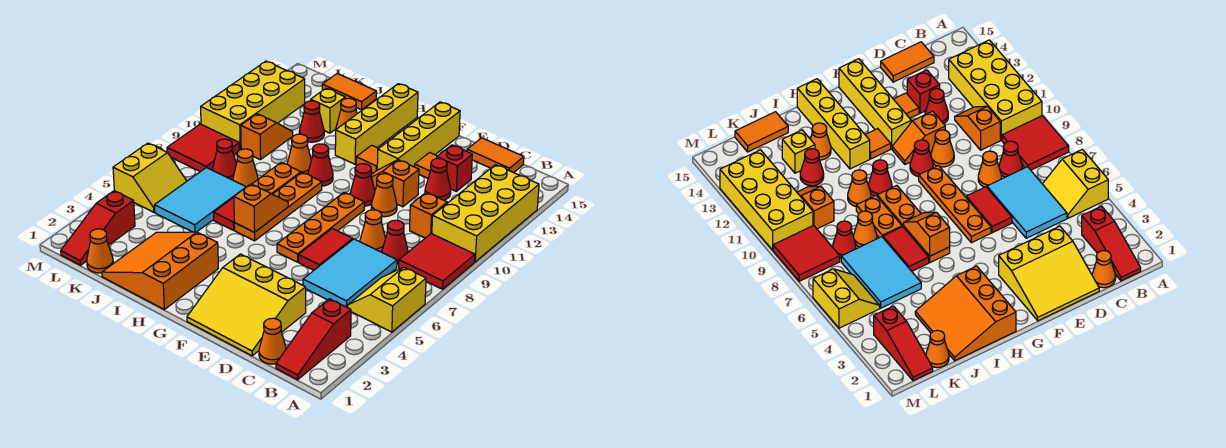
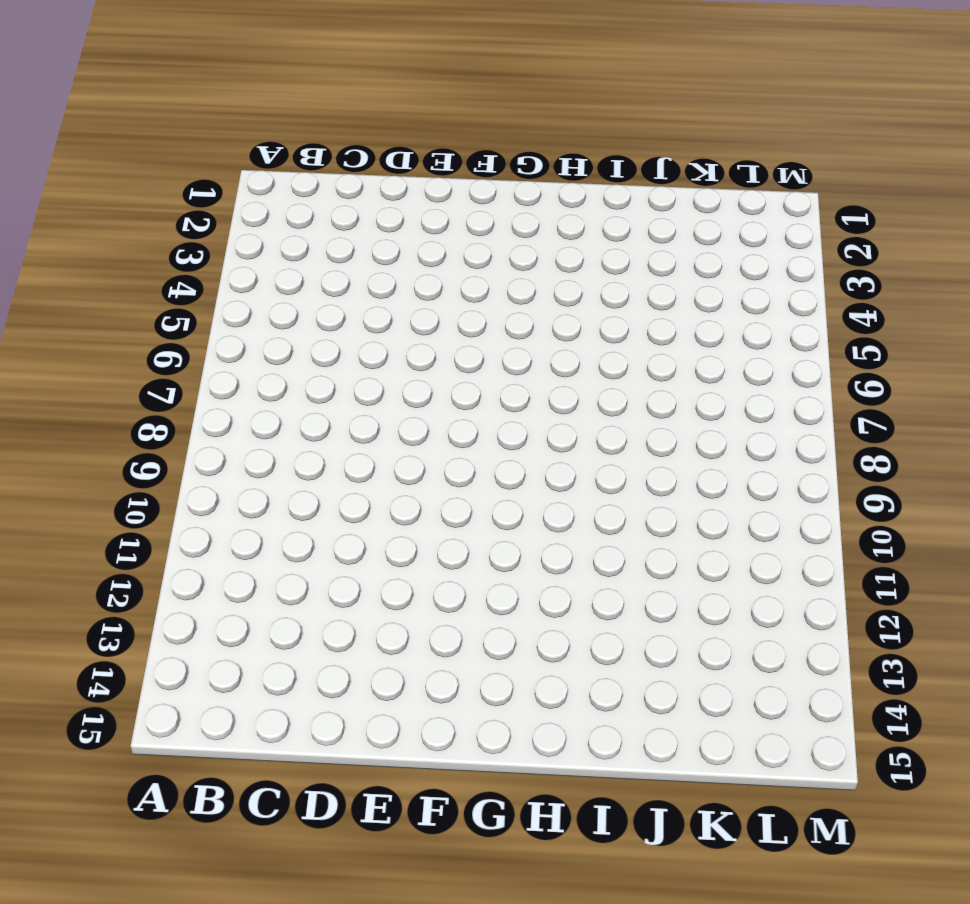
none -> yellow slope A5:B6 level 1 top A
none -> red tile A8:B9 level 1
none -> yellow brick A10:B13 level 1
none -> red slope B1:B3 level 1 top 3

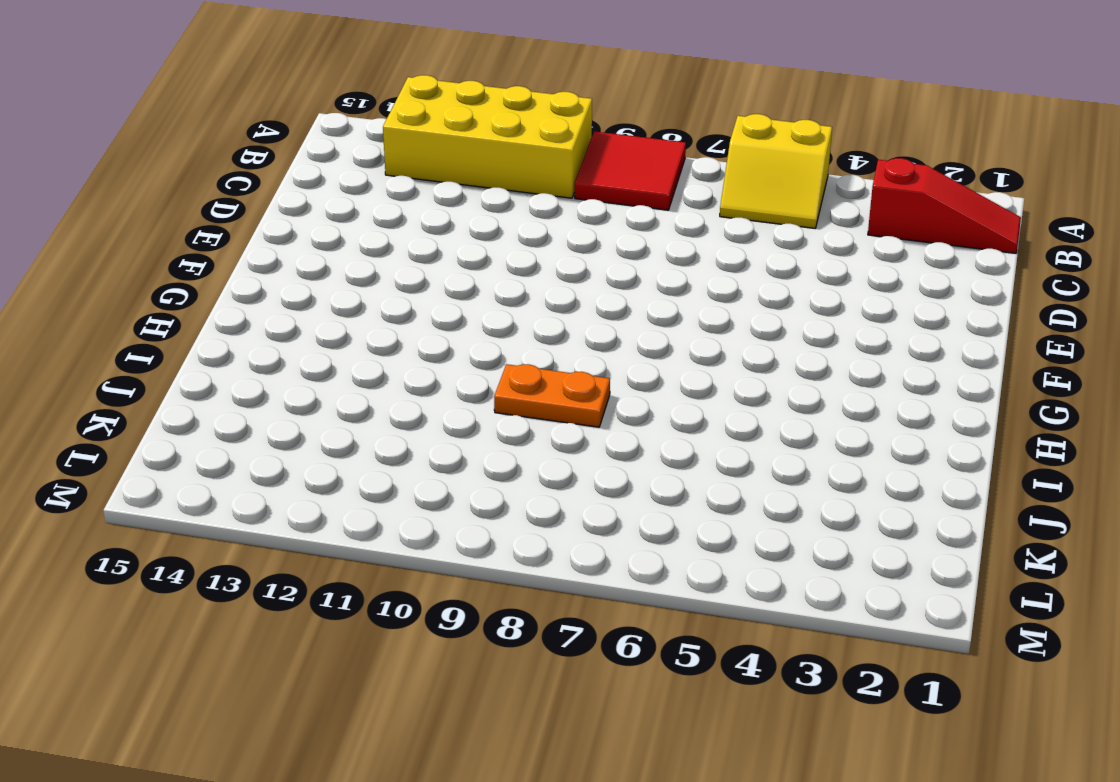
none -> orange cone C1 level 1
none -> cyan tile C5:D7 level 1
none -> red cone C8 level 1
none -> orange slope C10:C11 level 1 top 10

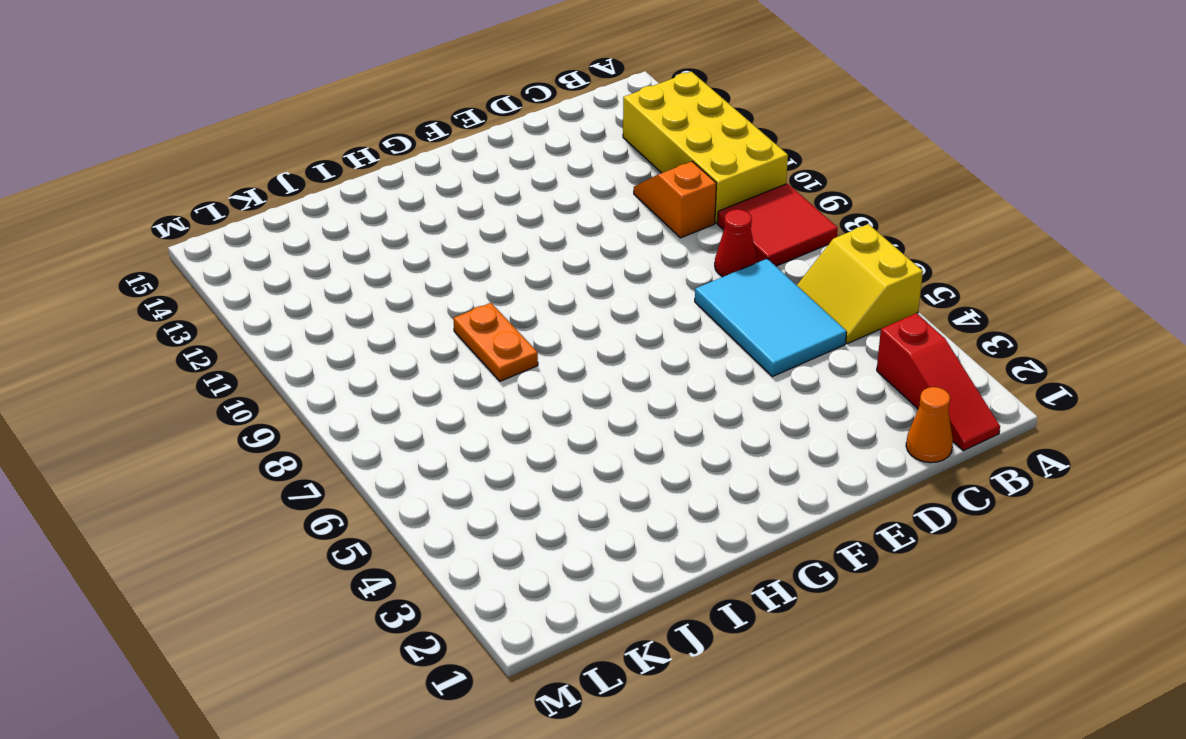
none -> orange tile C15:D15 level 1
none -> yellow slope D1:F3 level 1 top 3
none -> orange cone D8 level 1
none -> red cone D12 level 1

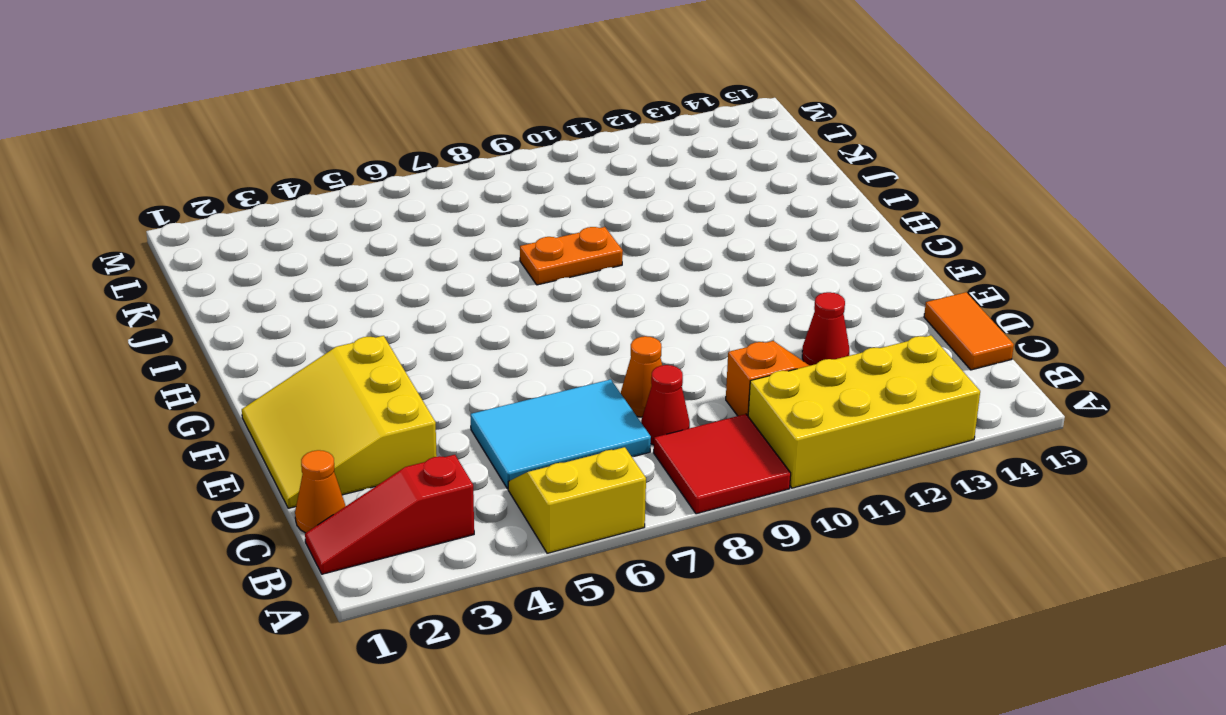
none -> red brick D13 level 1
none -> red tile E6:E7 level 1
none -> orange cone E10 level 1
none -> orange slope E11:F11 level 1 top E

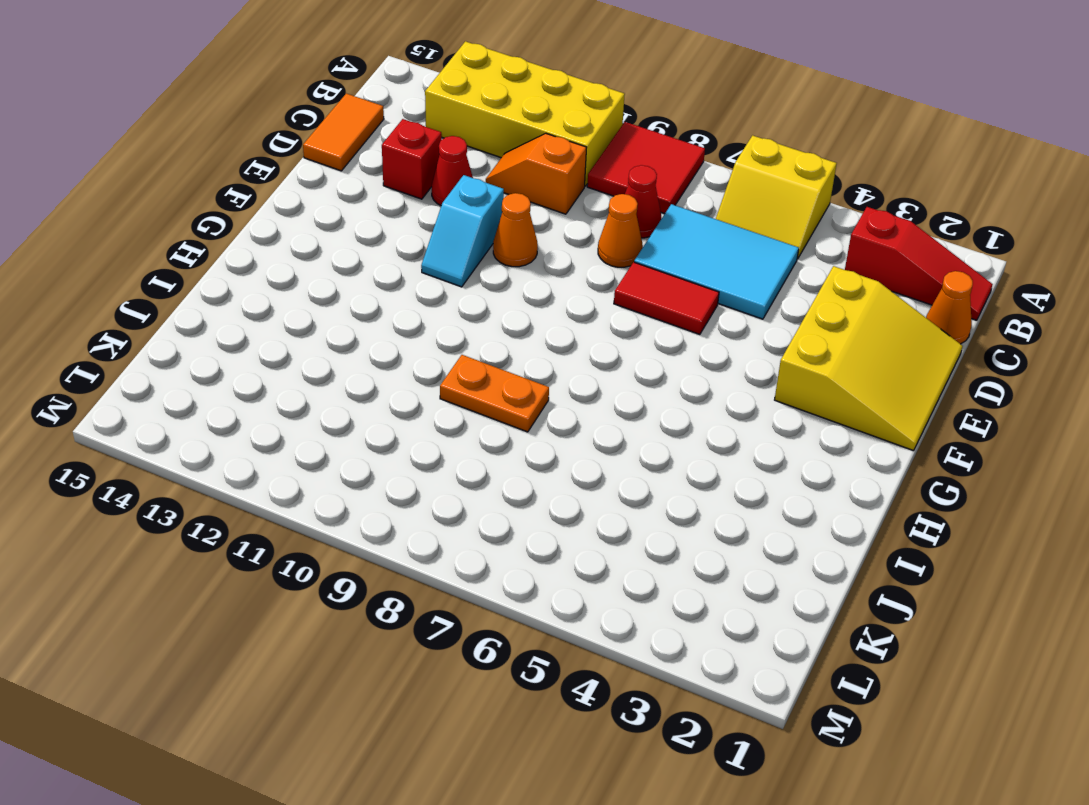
cyan slope E11:F11 level 1 top E -> orange slope E11:F11 level 1 top E
none -> orange tile E13 level 1
none -> orange plate F6:F9 level 1
none -> red cone F10 level 1
none -> yellow brick F12:F15 level 1

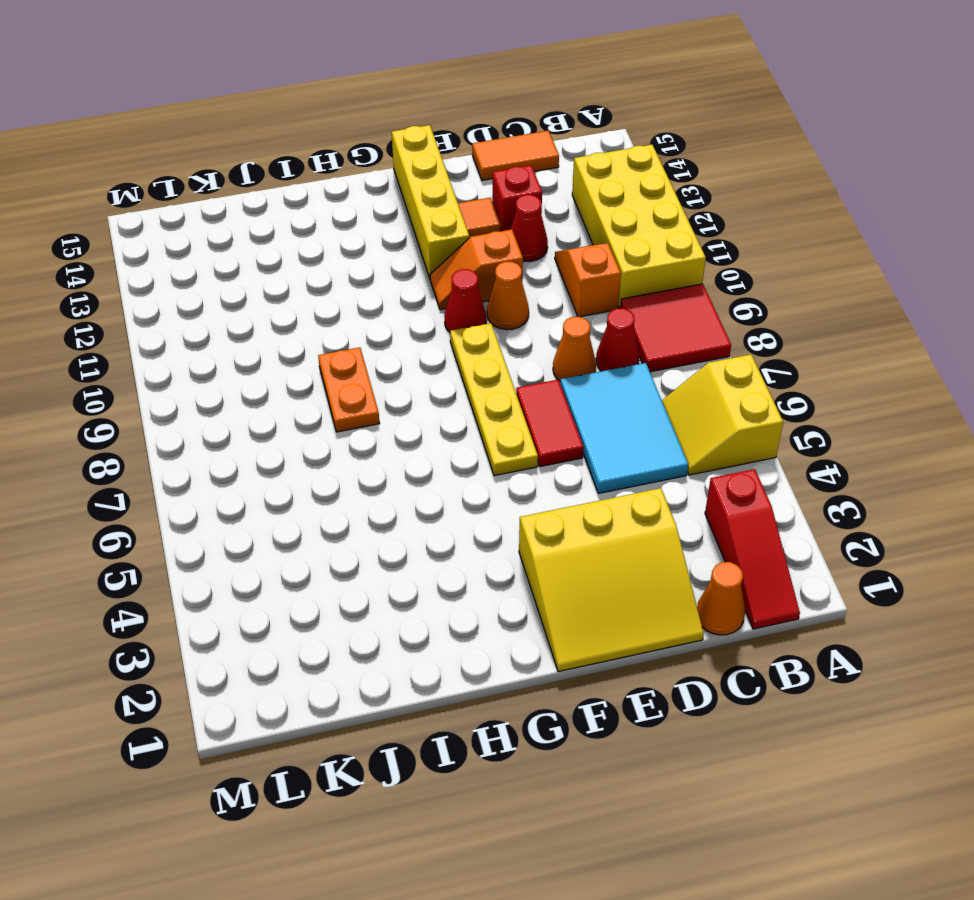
yellow plate F6:F9 level 1 -> orange plate F6:F9 level 1
none -> orange tile G12 level 1
none -> orange slope H1:J3 level 1 top H
none -> orange plate H6:H9 level 1
none -> red cone H10 level 1

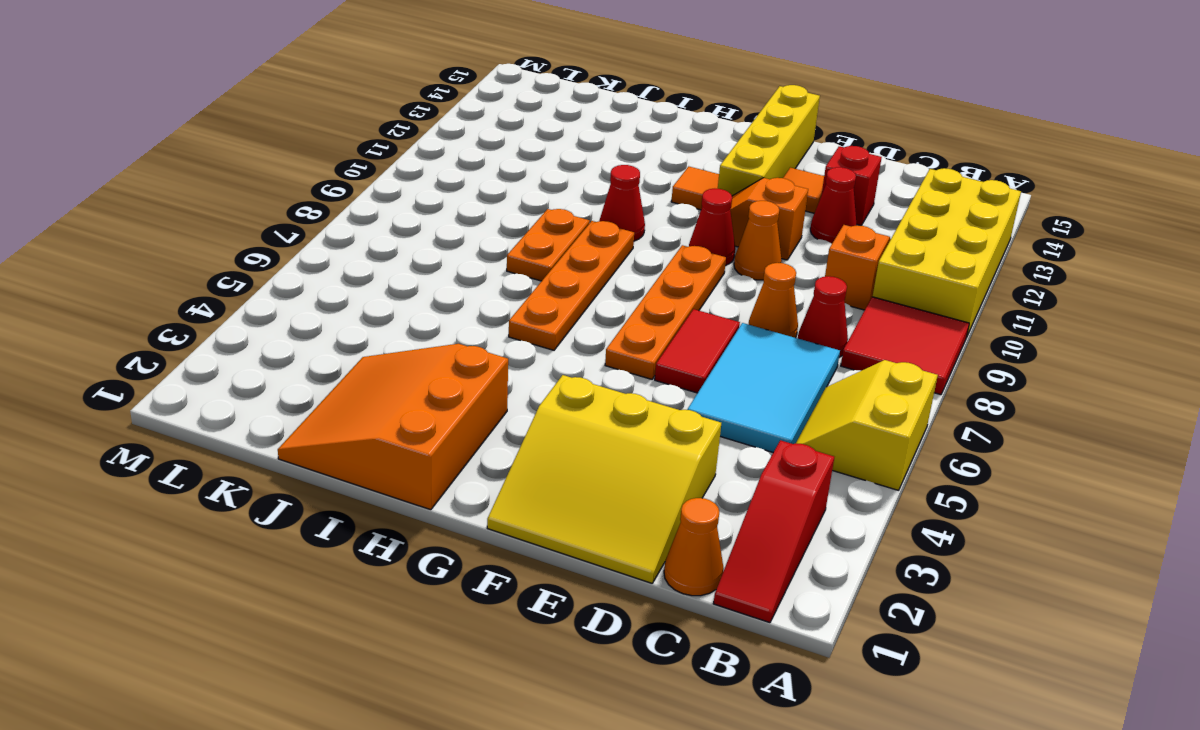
none -> orange tile C15:D15 level 1
none -> yellow brick H12:H15 level 1
none -> red tile I6:I7 level 1
none -> orange cone I10 level 1

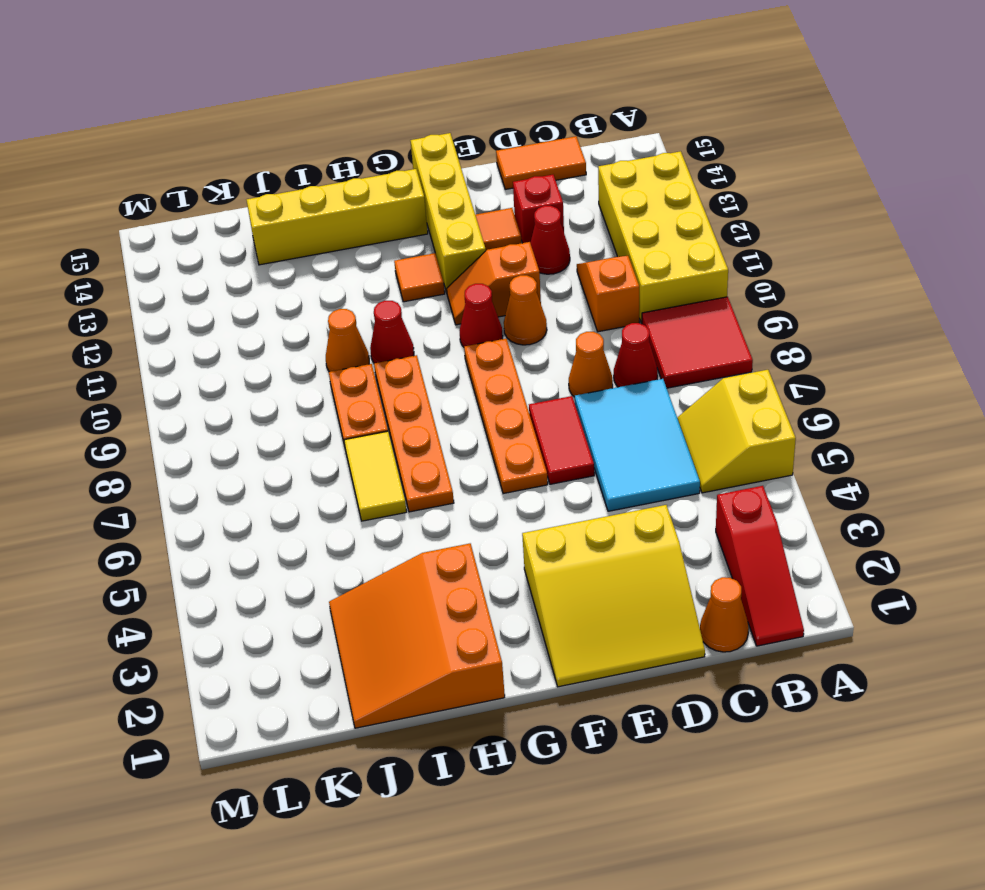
yellow brick G14:J14 level 1 -> yellow brick H12:H15 level 1
yellow tile I6:I7 level 1 -> red tile I6:I7 level 1
none -> orange cone I13 level 1
none -> cyan tile J5:K7 level 1
none -> orange cone J8 level 1
none -> red cone J12 level 1

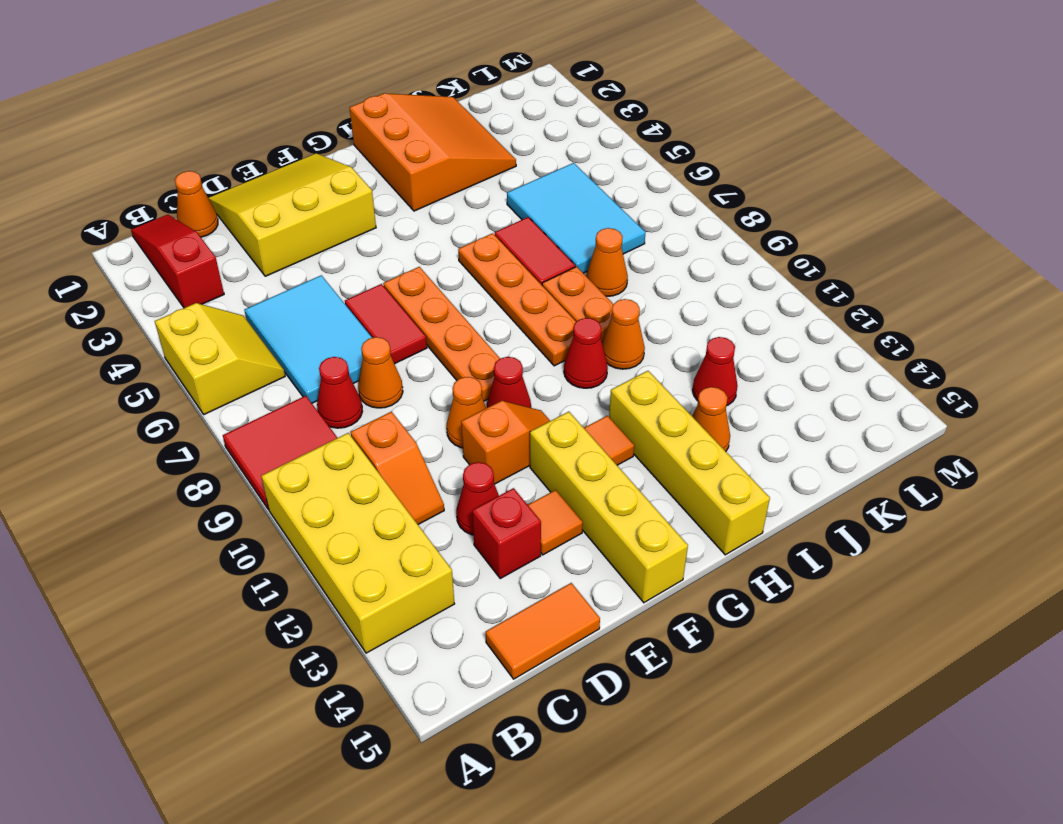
none -> yellow brick J13 level 1
none -> orange tile J15:K15 level 1
none -> orange cone K1 level 1
none -> red cone K8 level 1

